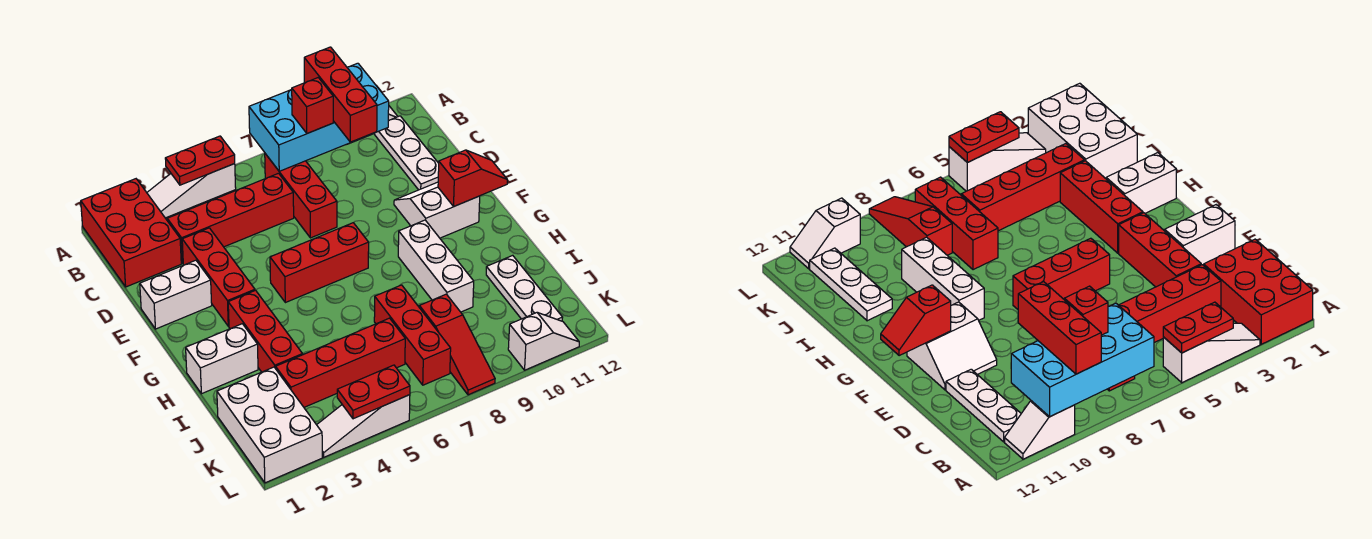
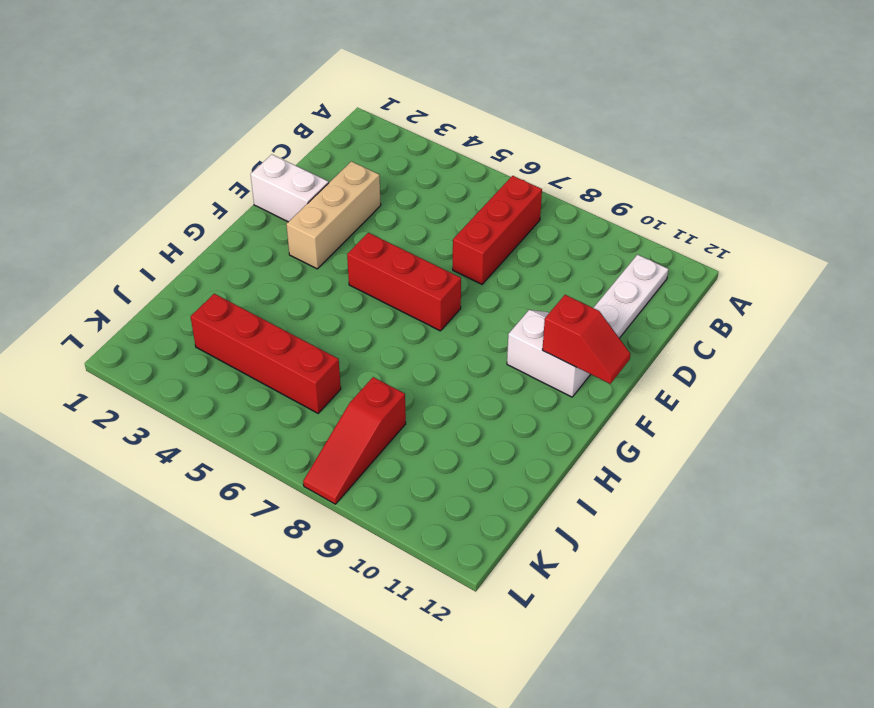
tan brick D3:F3 level 1 -> red brick D3:F3 level 1
none -> red brick A1:C2 level 1
none -> white slope A3:A5 level 1 top 5
none -> white slope A10:A11 level 1 top 10

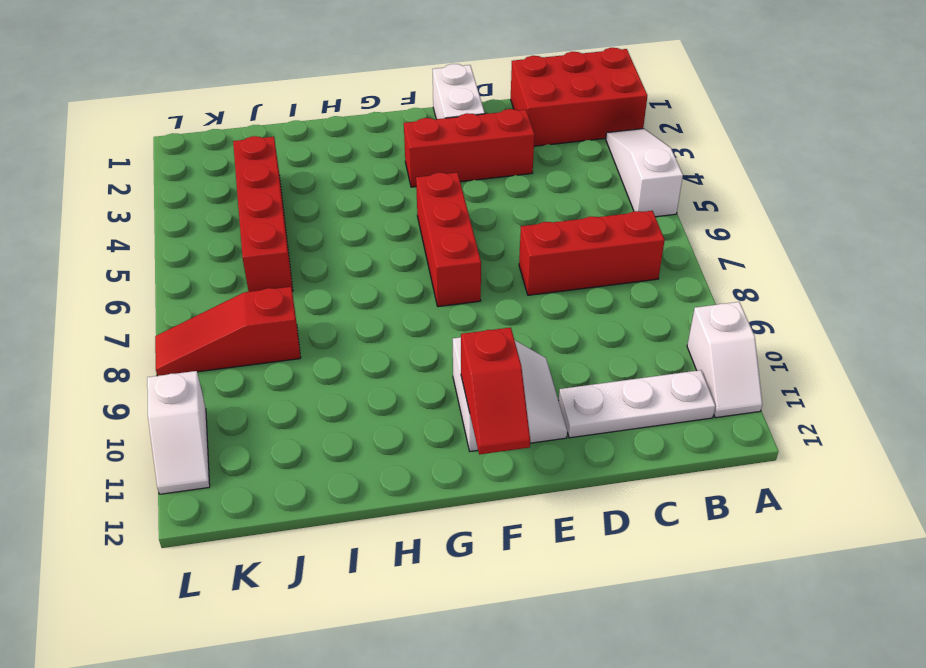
none -> red brick C3:C6 level 1
none -> red brick G3:I3 level 1
none -> white brick G9:I9 level 1

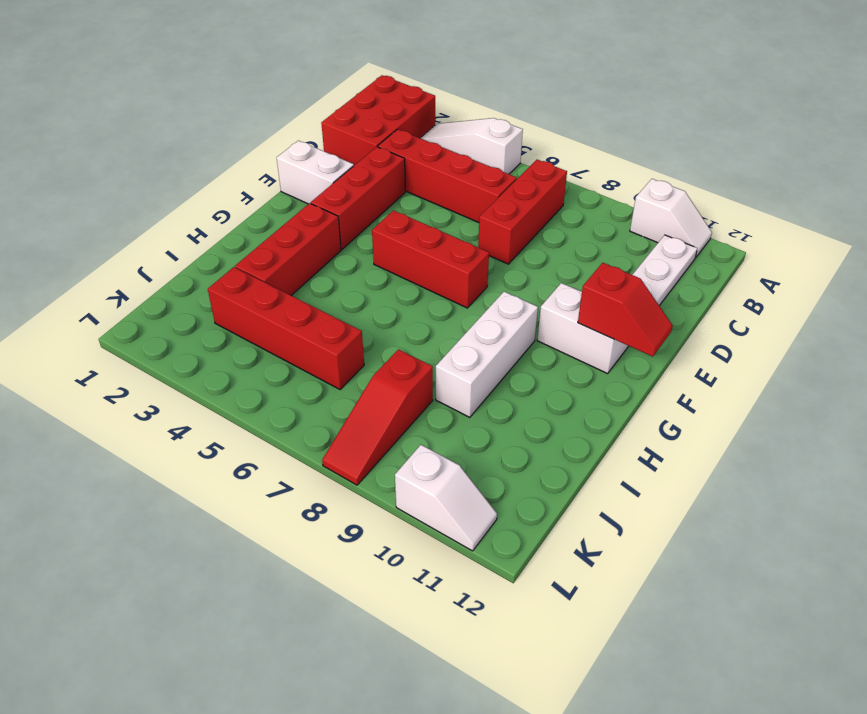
none -> white brick H1:H2 level 1
none -> red brick I7:K7 level 1
none -> white plate I11:K11 level 1

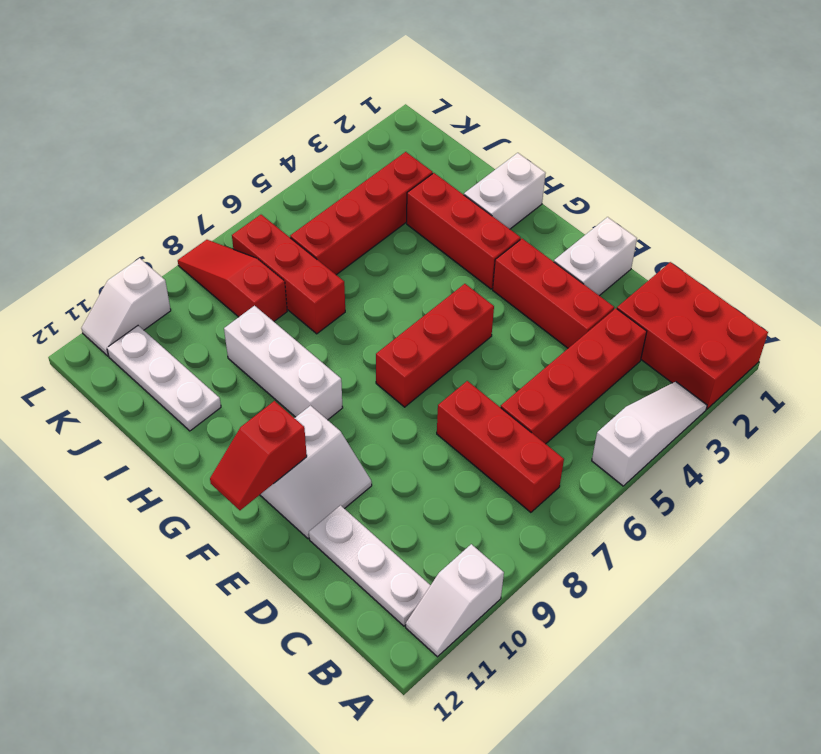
none -> white brick J1:L2 level 1
none -> white slope L3:L5 level 1 top 5
none -> red plate A4:A5 level 2

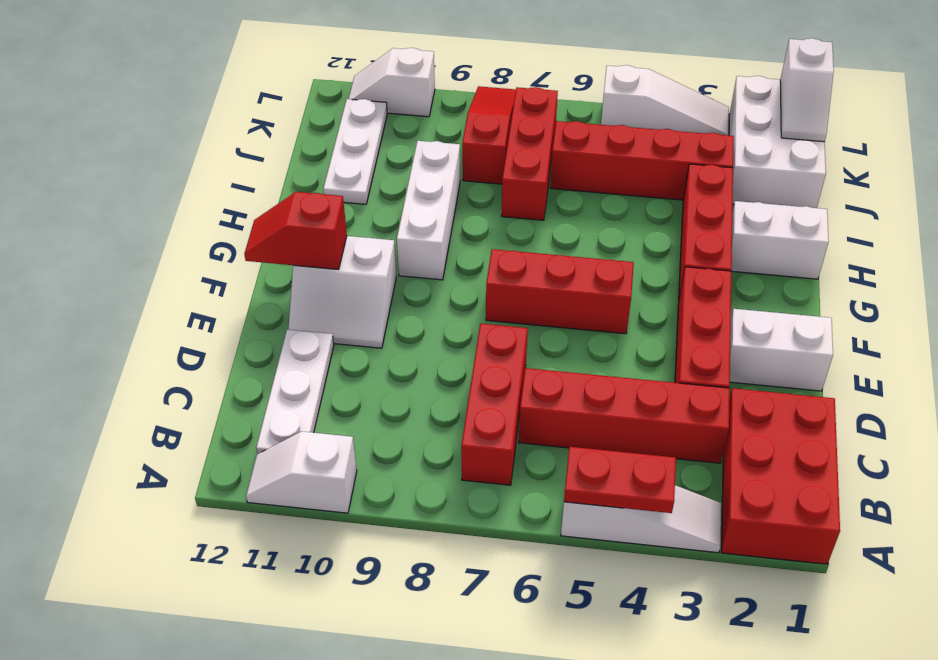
white slope K1:L1 level 2 top L -> none
none -> cyan brick A7:B10 level 2
none -> red plate L4:L5 level 2
none -> red brick A9:C9 level 3

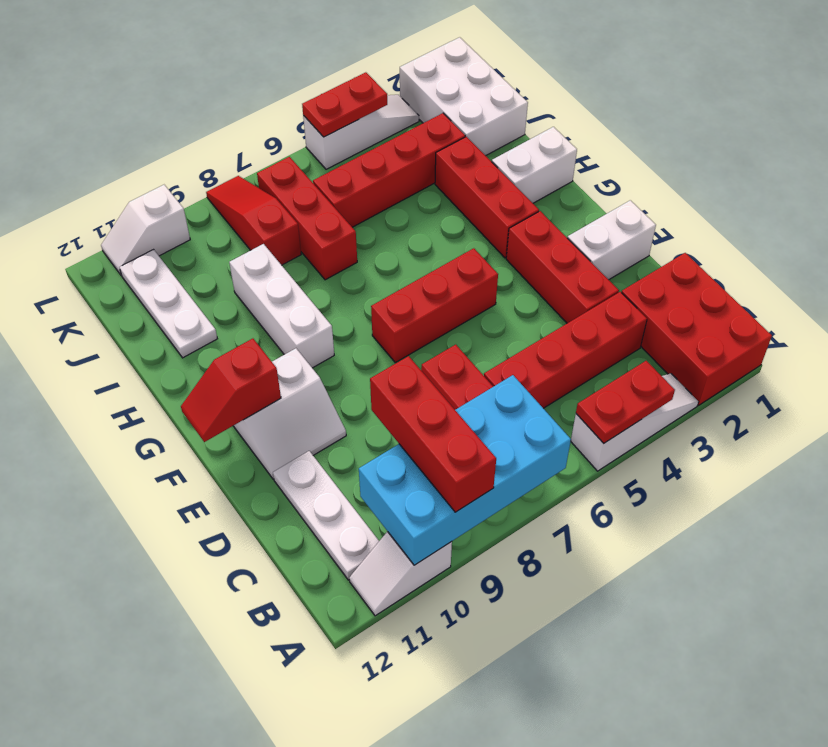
none -> red brick B8 level 3

